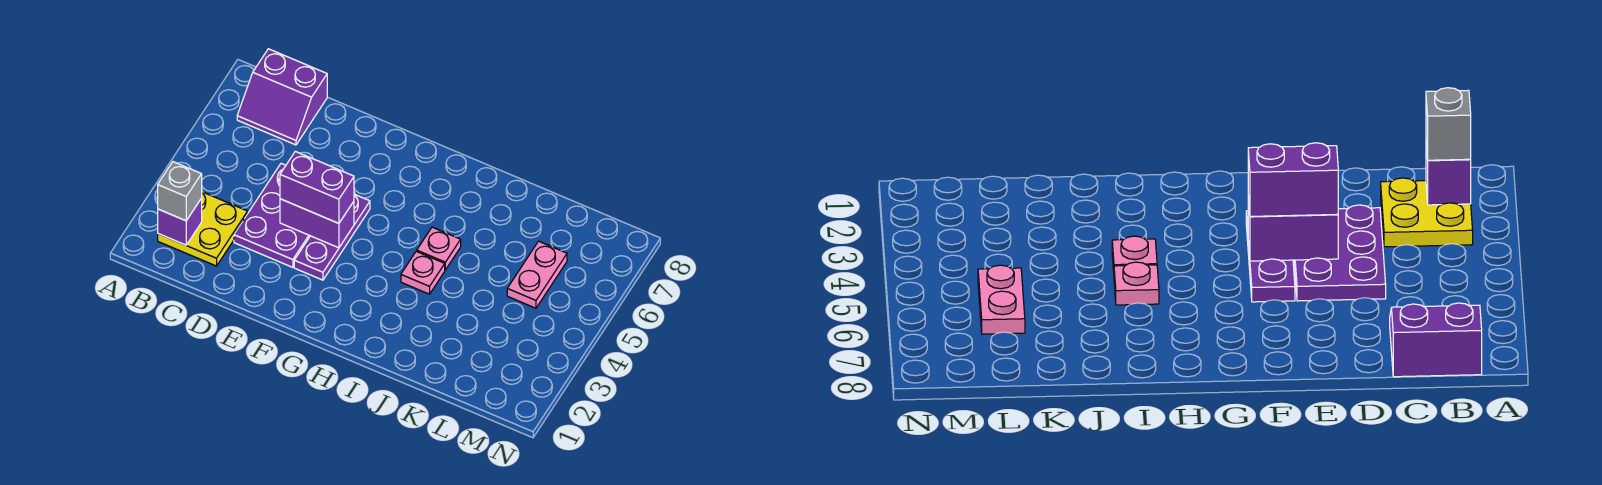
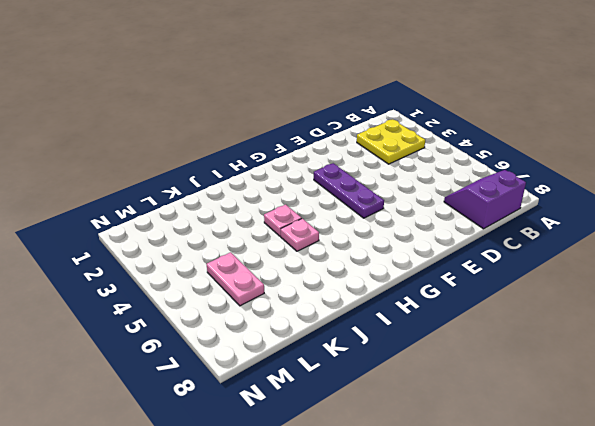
none -> purple plate D3:E5 level 1
none -> purple brick B2 level 2

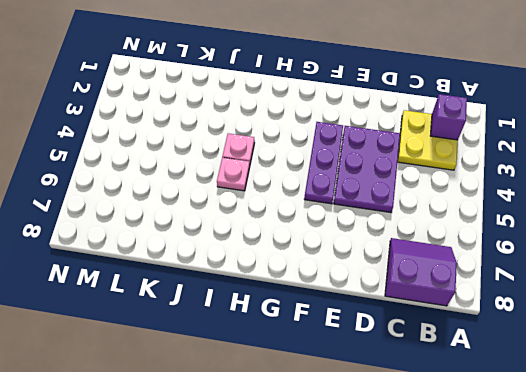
none -> pink plate L5:L6 level 1
none -> purple brick E4:F4 level 2

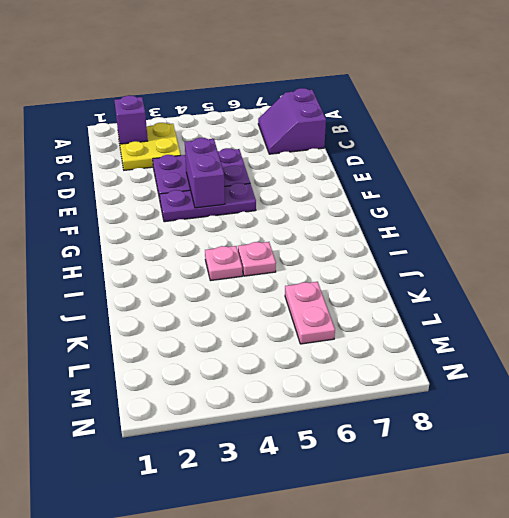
pink plate K6:L6 level 1 -> pink plate L5:L6 level 1
none -> grey brick B2 level 3
none -> purple brick E4:F4 level 3

